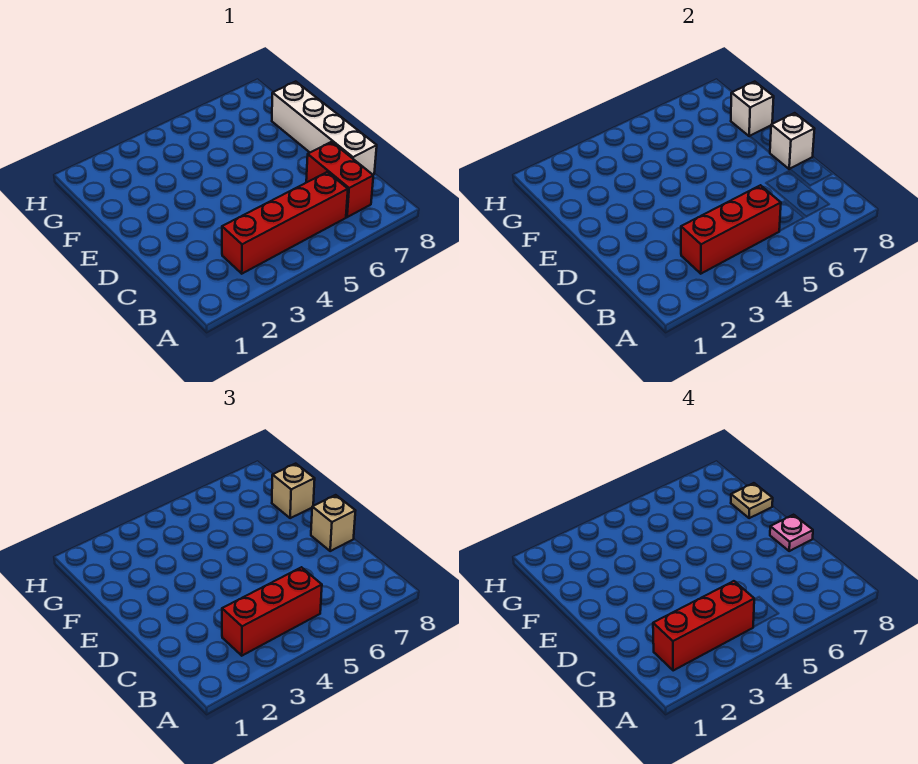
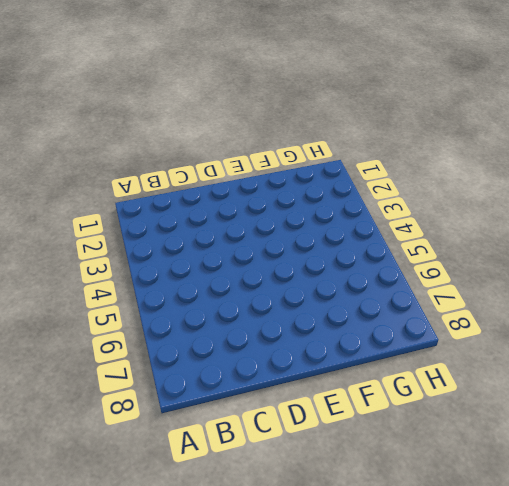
none -> red brick B3:B6 level 1
none -> red brick B7:C7 level 1
none -> white brick C8:F8 level 1

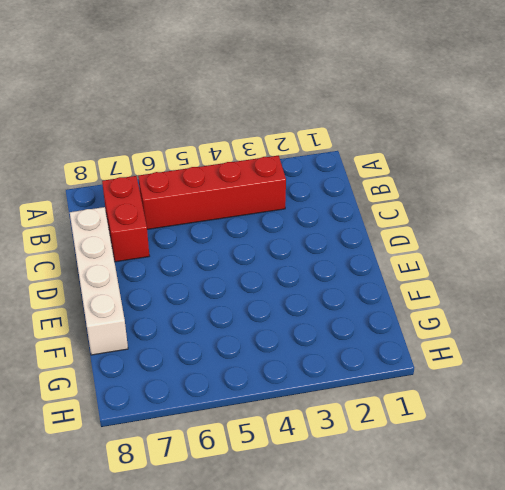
none -> red brick B3:B5 level 2
none -> white brick D8 level 2
none -> white brick F8 level 2

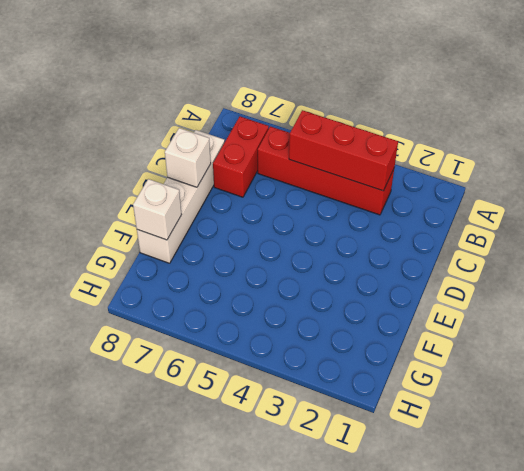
none -> red brick B3:B5 level 3
none -> tan brick D8 level 3
none -> tan brick F8 level 3

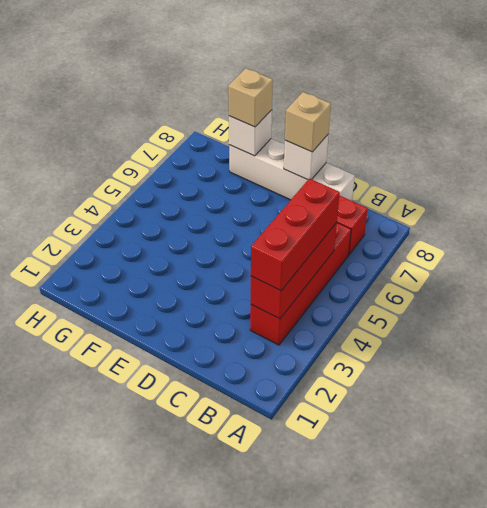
none -> red brick B2:B4 level 4
none -> pink plate D8 level 4
none -> tan plate F8 level 4

